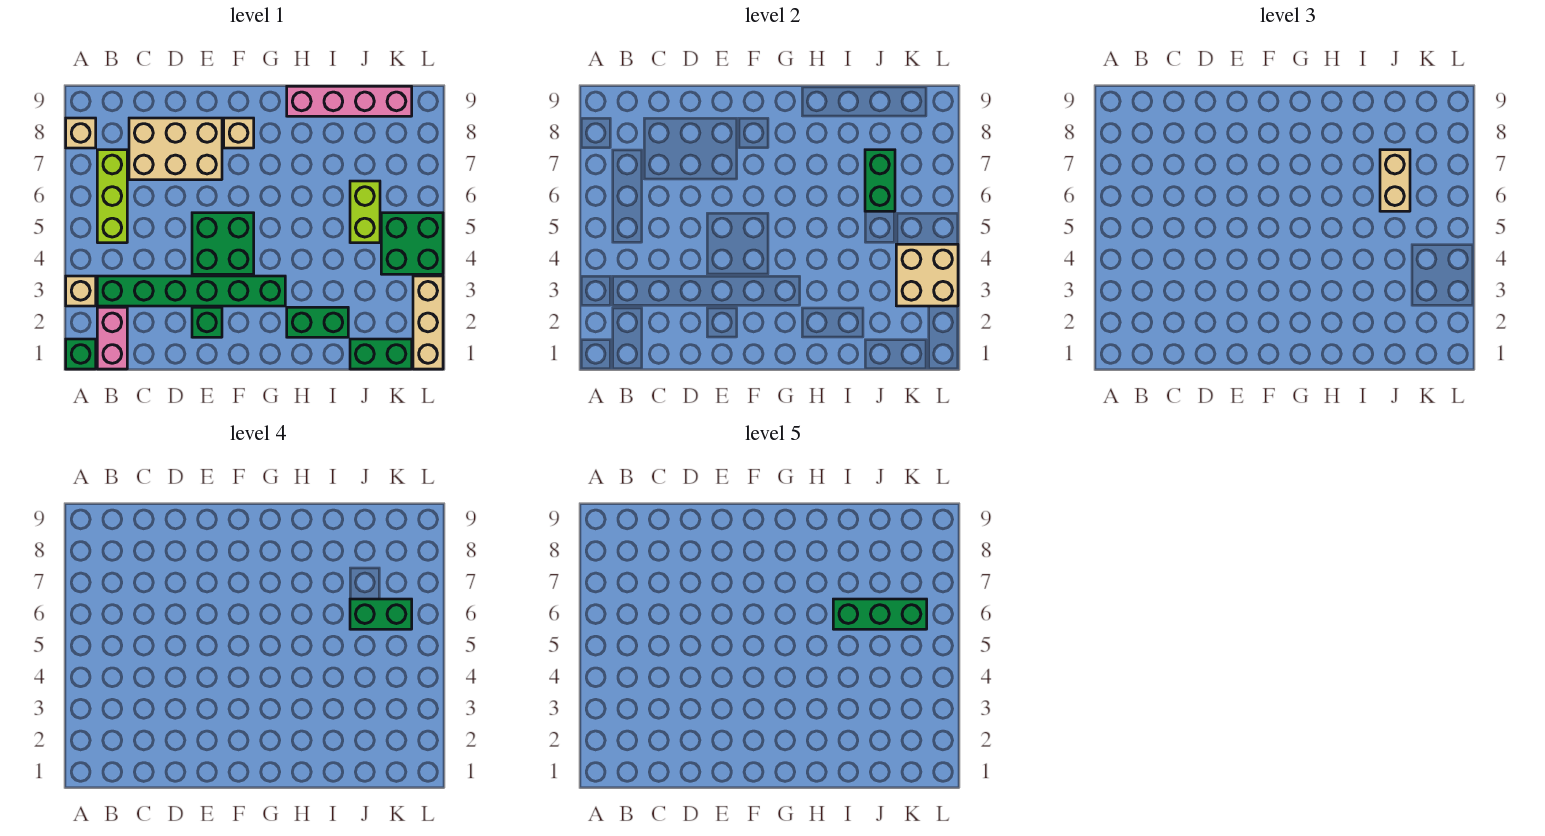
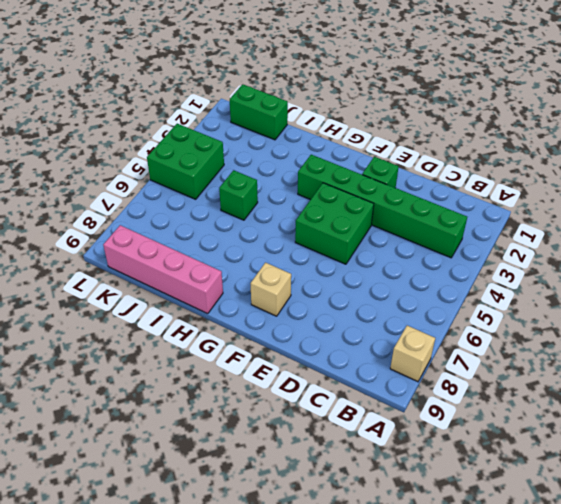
green brick I5 level 1 -> green brick A1 level 1
none -> tan brick A3 level 1
none -> pink brick B1:B2 level 1
none -> lime brick B5:B7 level 1

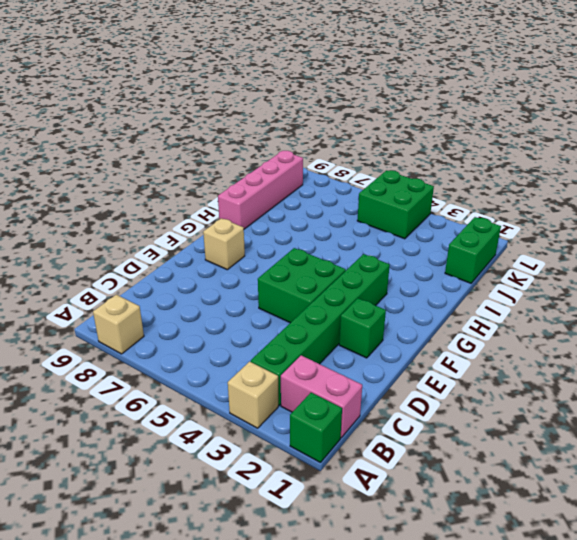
none -> lime brick B5:B7 level 1
none -> tan brick C7:E8 level 1
none -> green brick H2:I2 level 1

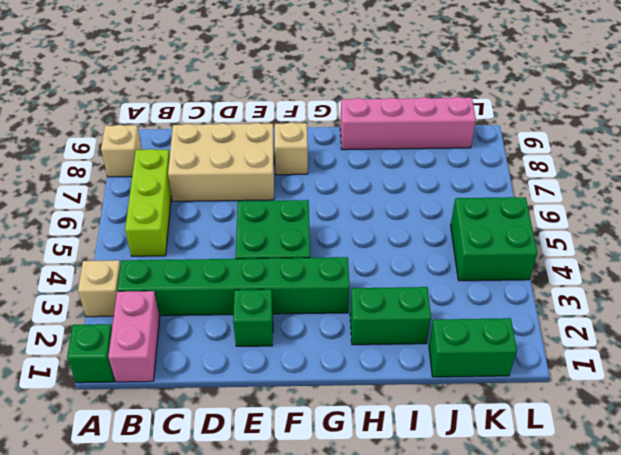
none -> lime brick J5:J6 level 1
none -> tan brick L1:L3 level 1
none -> green brick J6:J7 level 2

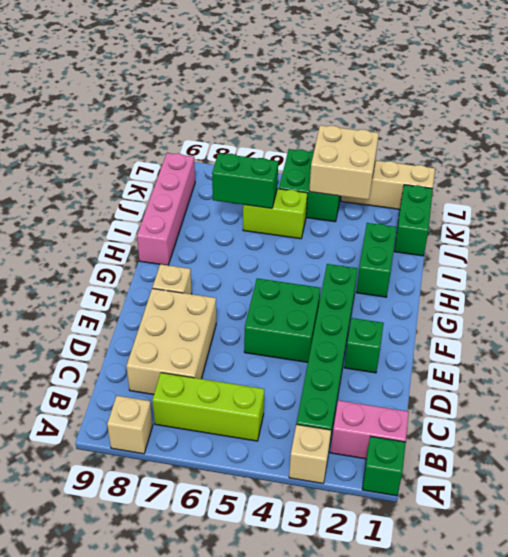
none -> tan brick J6:J7 level 3
none -> green brick J6:K6 level 4
none -> green brick I6:K6 level 5

